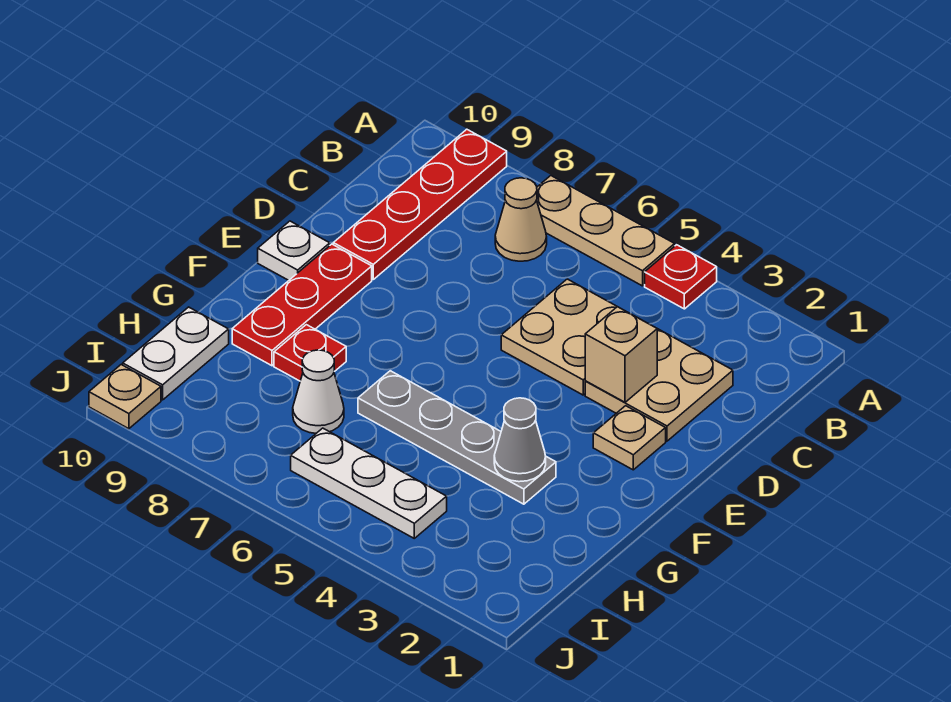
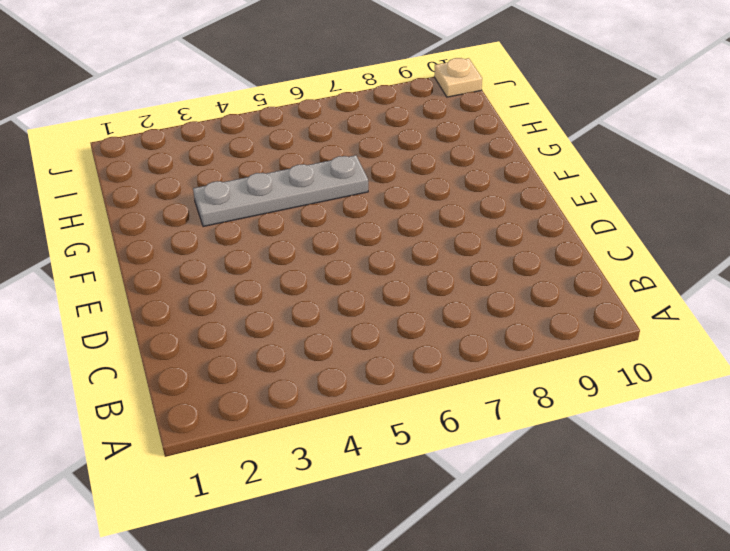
none -> red plate A4 level 1
none -> tan plate A5:A7 level 1
none -> red plate A9:D9 level 1

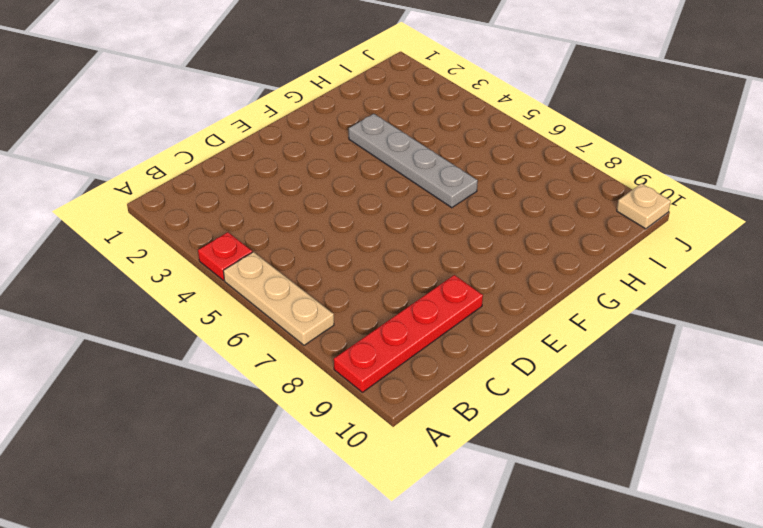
none -> tan cone B7 level 1
none -> tan plate C2:D3 level 1
none -> tan plate C4:D5 level 1

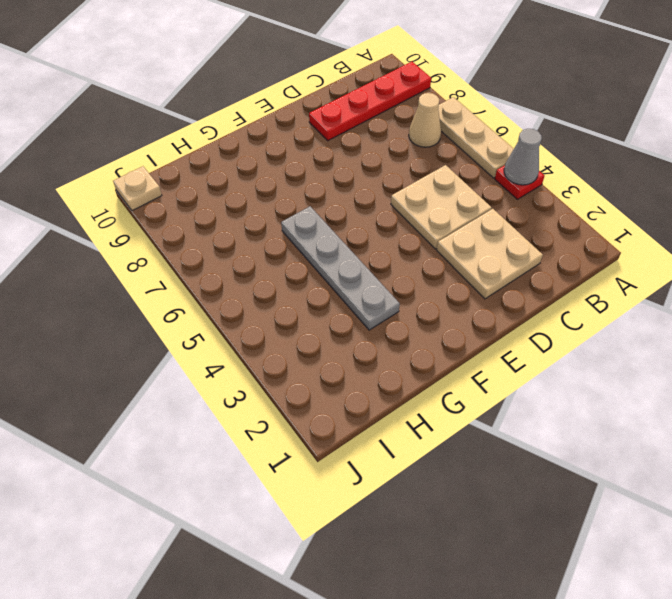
grey cone A4 level 2 -> grey cone G3 level 2
none -> tan plate E2 level 1
none -> red plate E9:G9 level 1
none -> white plate E10 level 1

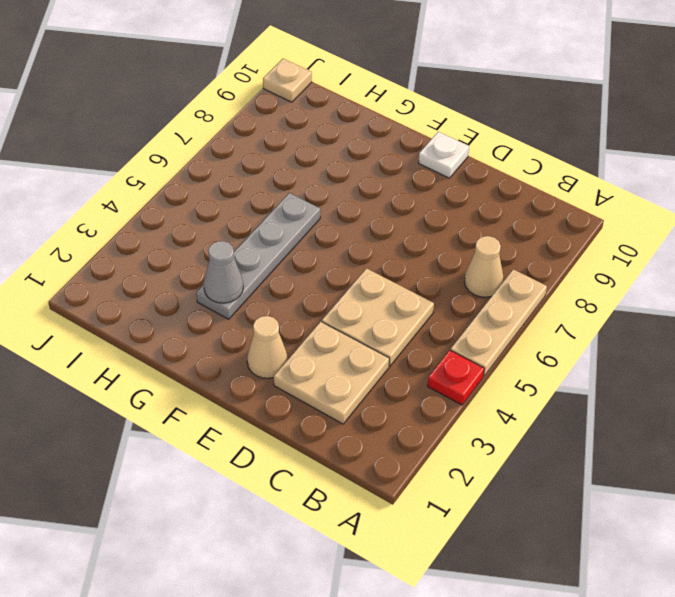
tan cone E2 level 1 -> tan plate E2 level 1
none -> red plate A9:D9 level 1
none -> red plate E9:G9 level 1
none -> red plate G8 level 1

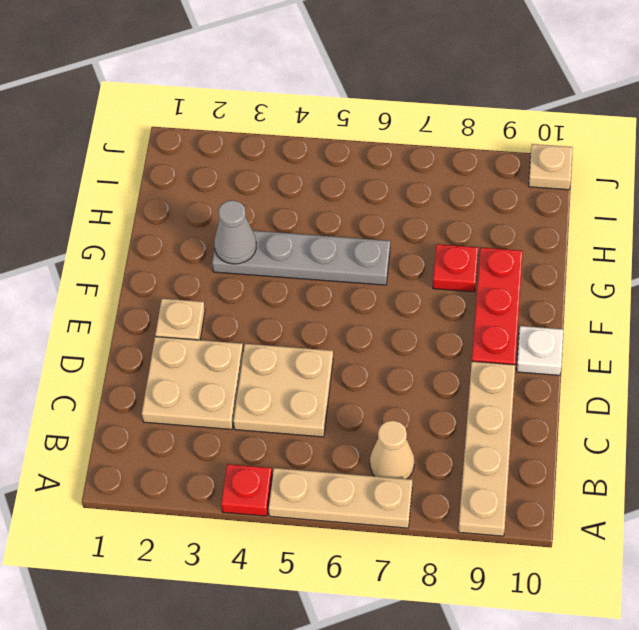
tan plate A9:D9 level 1 -> red plate A9:D9 level 1
none -> white cone H7 level 1
none -> white plate H10:I10 level 1
none -> white plate I4:I6 level 1

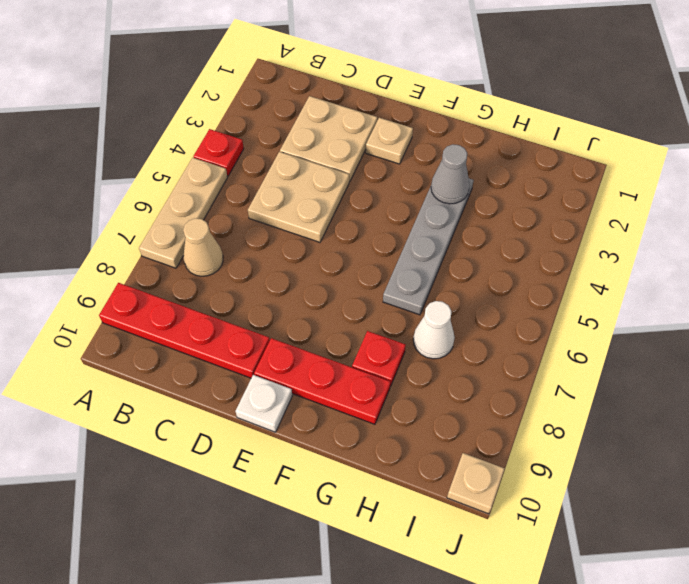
none -> white plate H10:I10 level 1
none -> white plate I4:I6 level 1
none -> tan brick D3 level 2

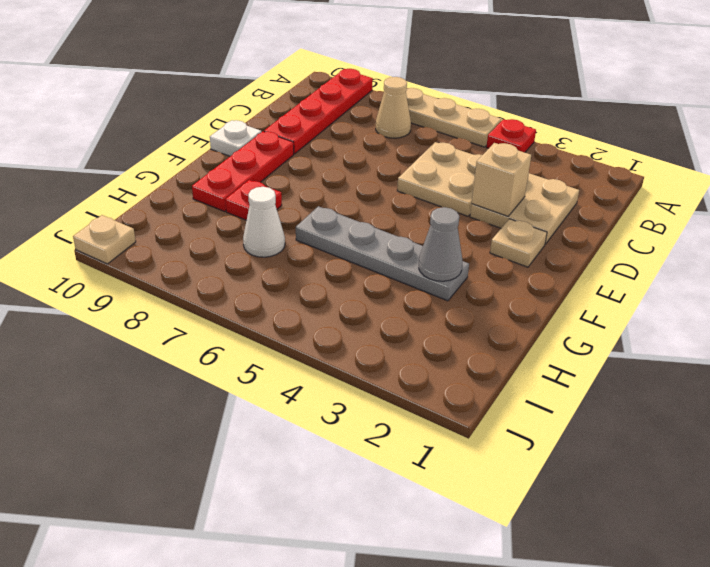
none -> white plate H10:I10 level 1
none -> white plate I4:I6 level 1

